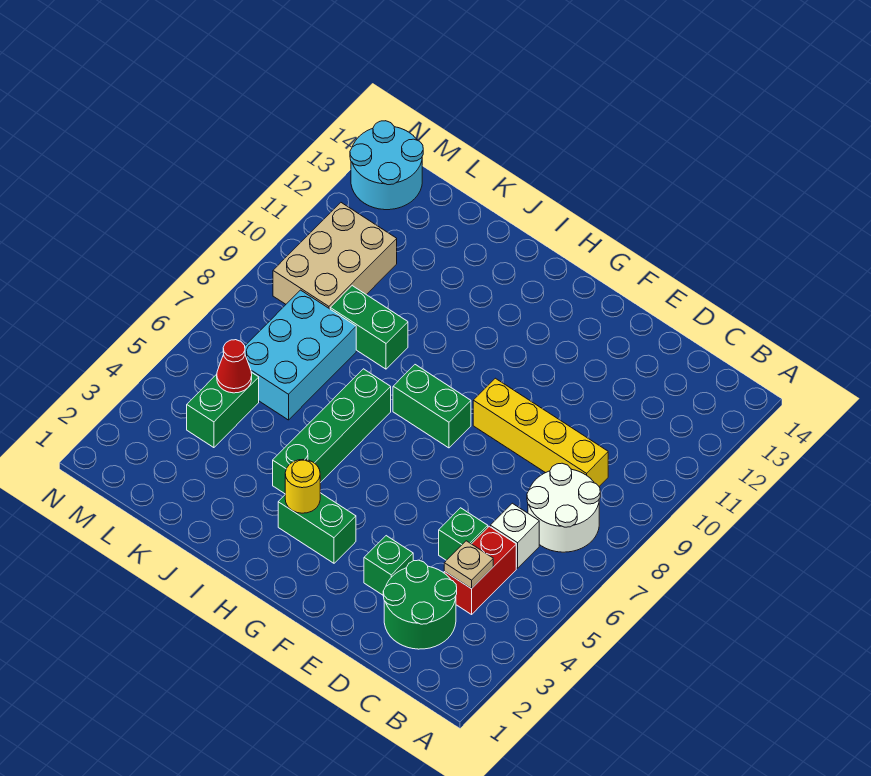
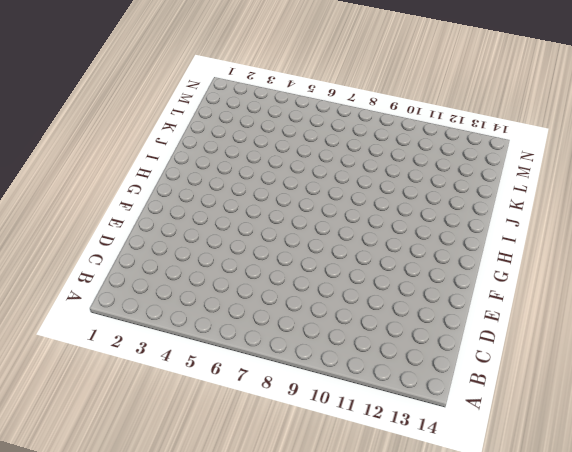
none -> white round brick B7:C8 level 1
none -> green round brick C2:D3 level 1
none -> red brick C4:C5 level 1

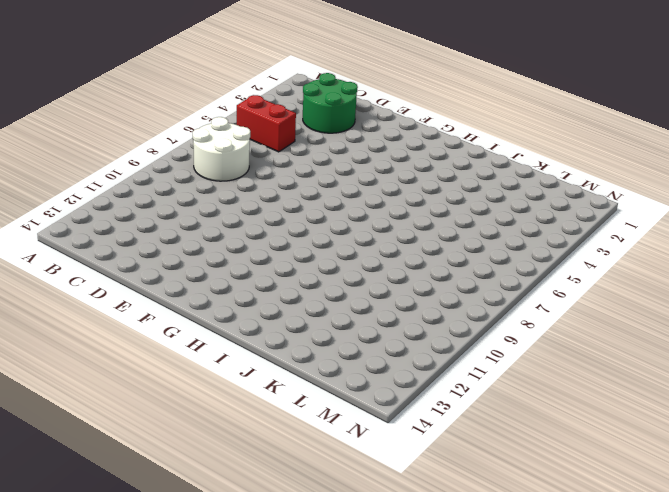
red brick B5:C5 level 1 -> red brick C4:C5 level 1
none -> white brick C6 level 1
none -> yellow brick C9:F9 level 1
none -> green brick D5 level 1

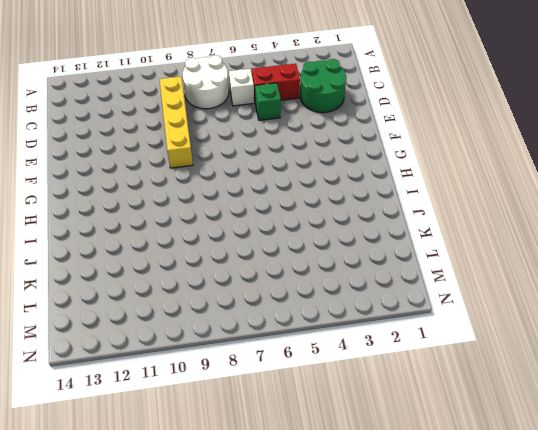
none -> green brick E3 level 1
none -> green brick G3:H3 level 1
none -> green brick G8:H8 level 1

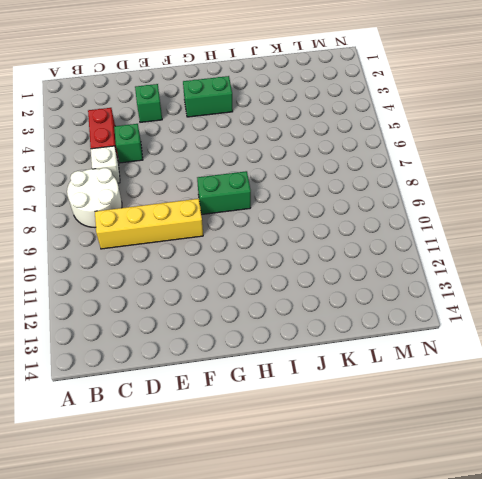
none -> green round brick C2:D3 level 1
none -> green brick I4:I7 level 1
none -> green brick J9:K9 level 1

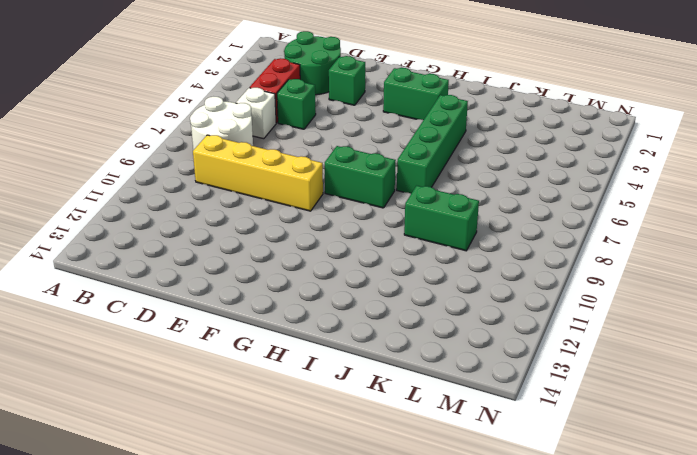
none -> cyan brick K6:L8 level 1
none -> green brick L4:L5 level 1
none -> tan brick L9:M11 level 1

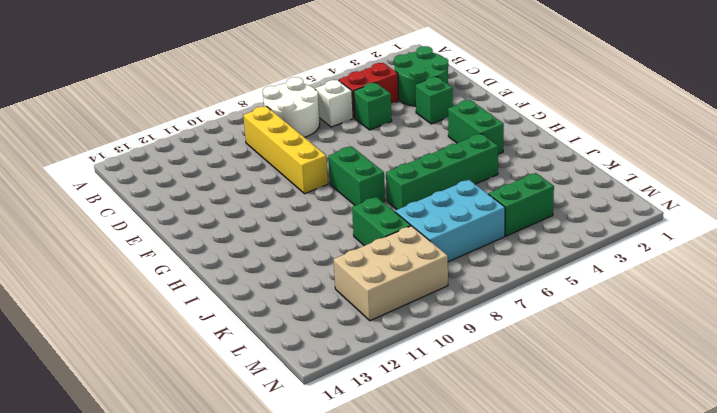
none -> cyan round brick M13:N14 level 1
none -> tan plate C4 level 2
none -> yellow round brick H3 level 2

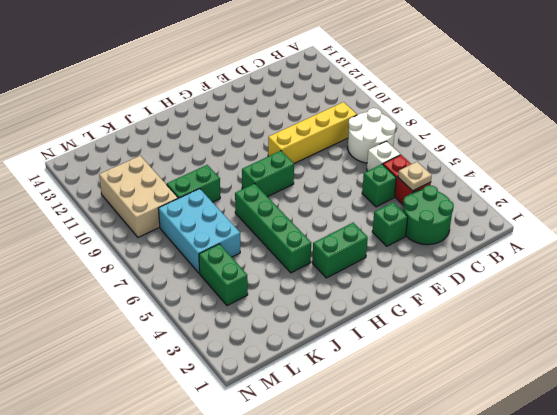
none -> cyan round brick M13:N14 level 1
none -> yellow round brick H3 level 2
none -> red cone L5 level 2

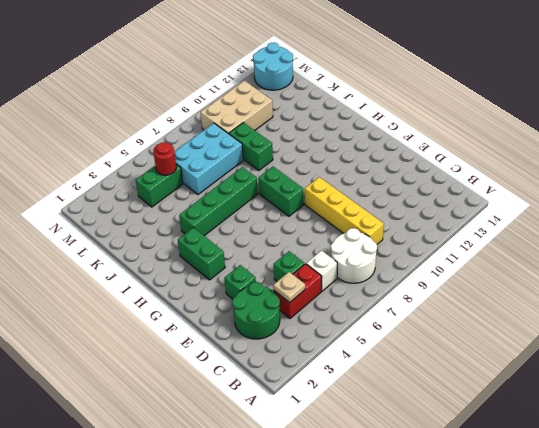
red round brick L5 level 2 -> red cone L5 level 2
none -> yellow round brick H3 level 2

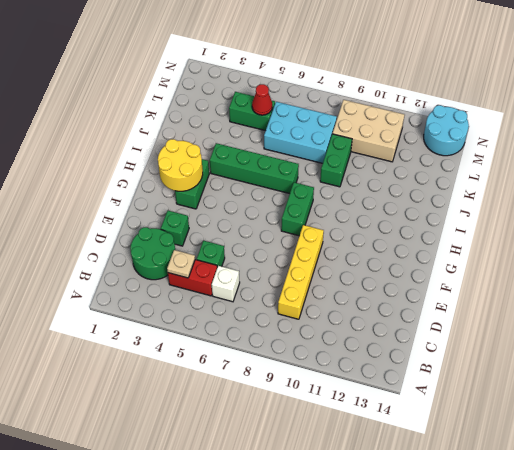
yellow round brick G2:H3 level 2 -> yellow round brick H3 level 2
none -> white round brick B7:C8 level 1

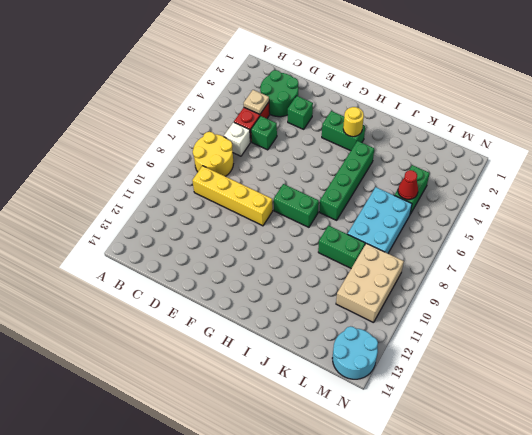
yellow round brick B7:C8 level 1 -> white round brick B7:C8 level 1

